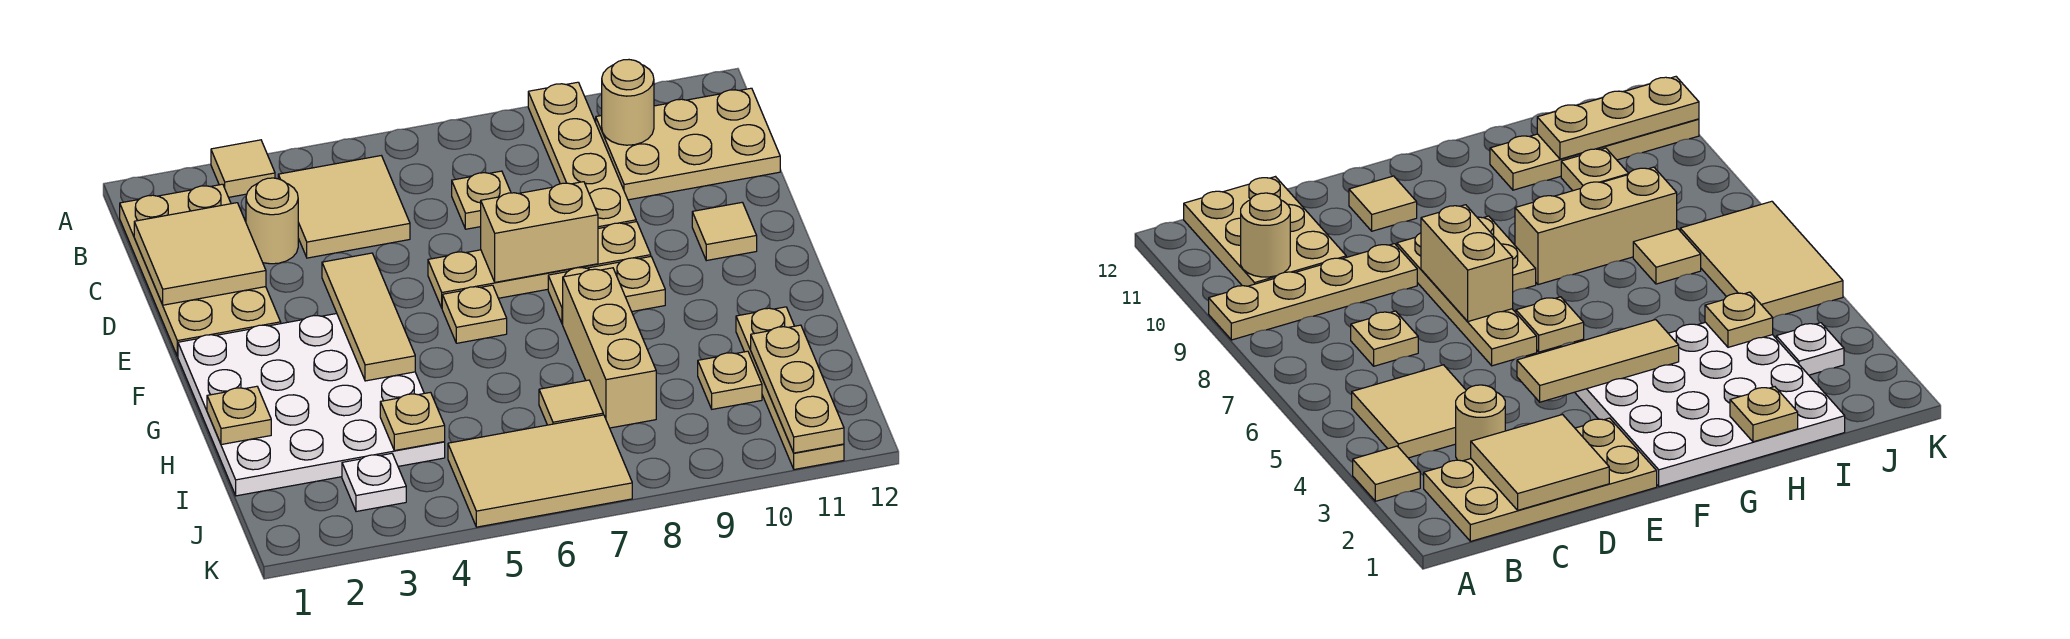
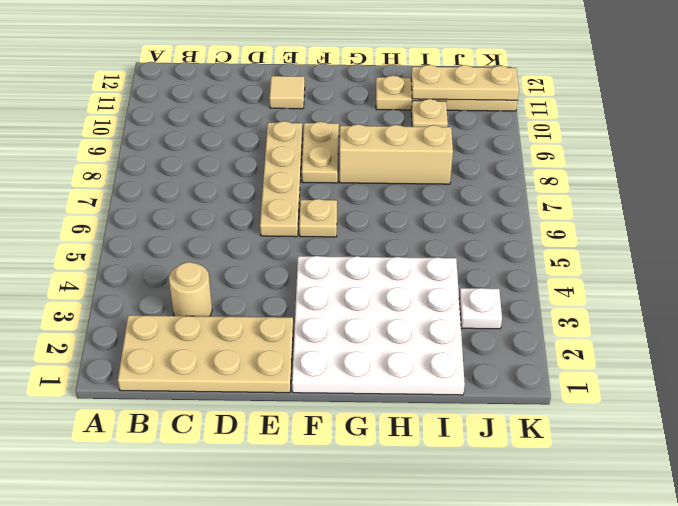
none -> tan tile A3 level 1
none -> tan plate A9:D9 level 1
none -> tan tile B4:C5 level 1

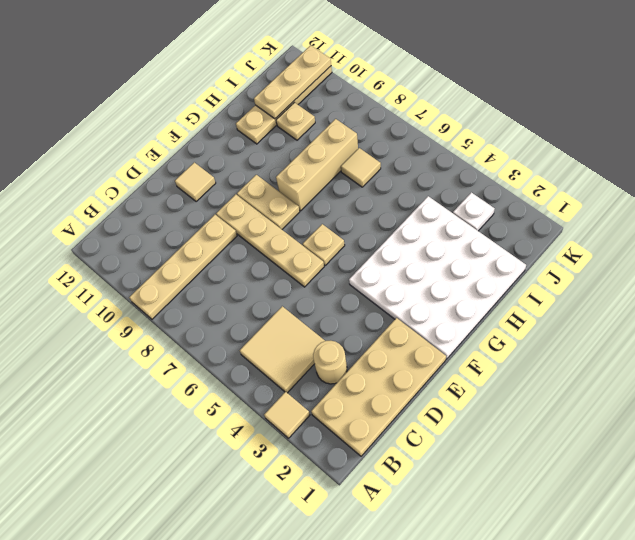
none -> tan plate B10:C12 level 1
none -> tan plate C7 level 1
none -> tan tile J5:K7 level 1

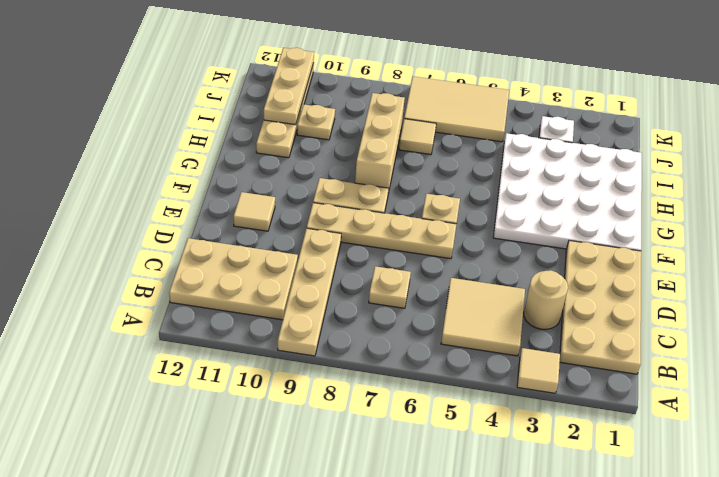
none -> tan round brick B10 level 2
none -> tan tile C1:D2 level 2
none -> tan tile E4:G4 level 2

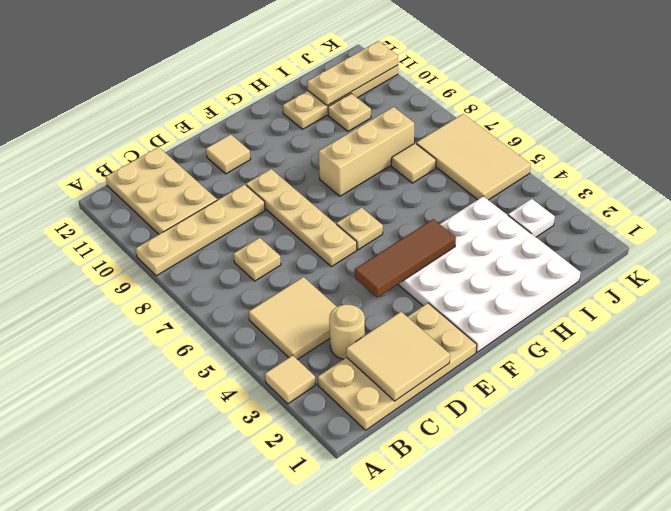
brown tile E4:G4 level 2 -> tan tile E4:G4 level 2
none -> tan plate F8:F9 level 1
none -> tan round brick B10 level 2
none -> tan brick E7:E8 level 2

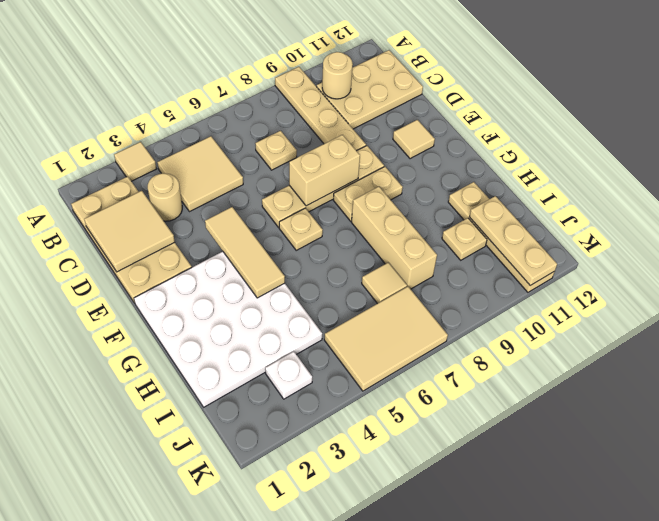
none -> tan plate H1 level 2
none -> tan plate I4 level 2

